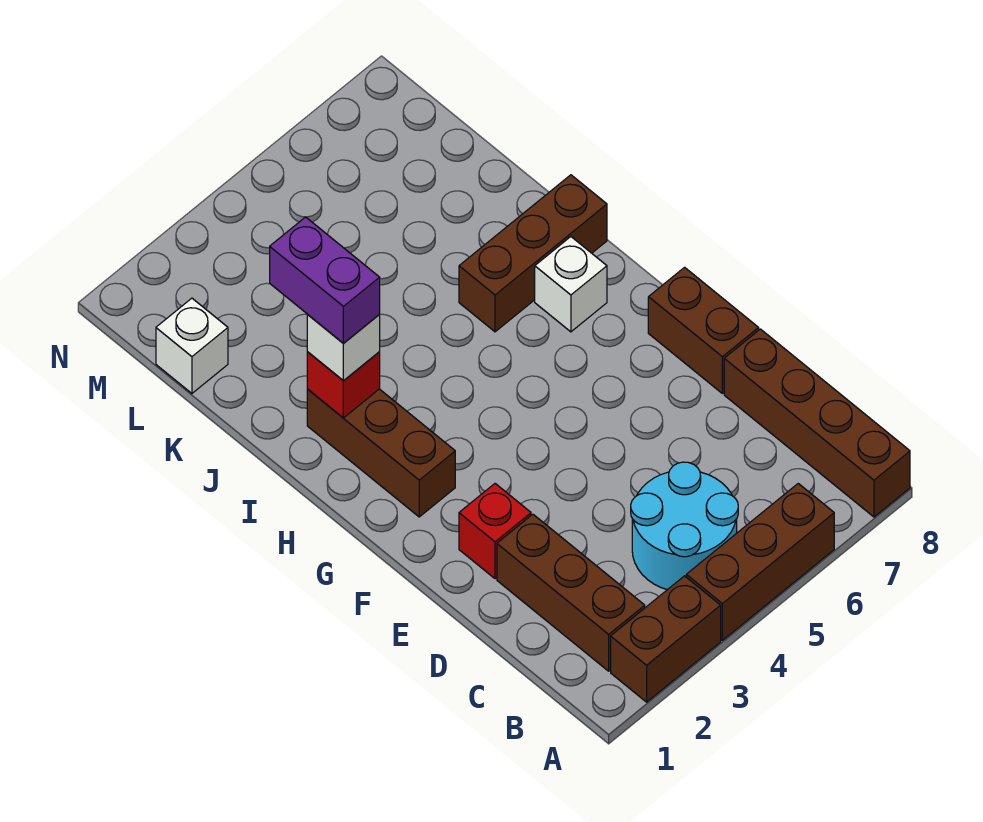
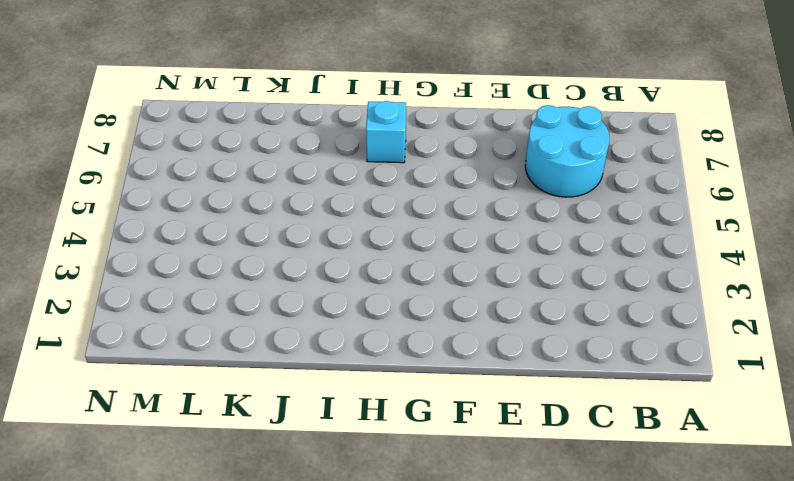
cyan round brick C6:D7 level 1 -> cyan round brick B4:C5 level 1
cyan brick H7 level 1 -> white brick H7 level 1
none -> brown brick A2:A3 level 1
none -> brown brick A4:A6 level 1
none -> brown brick A8:D8 level 1

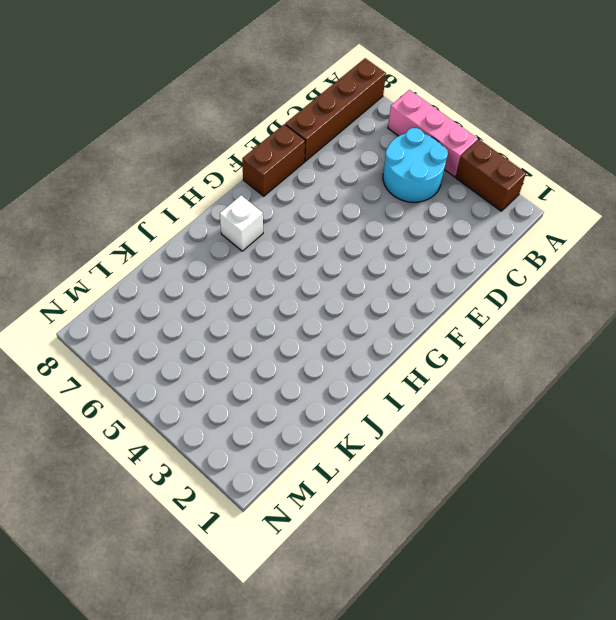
pink brick A4:A6 level 1 -> brown brick A4:A6 level 1
none -> brown brick B2:D2 level 1
none -> red brick E2 level 1
none -> brown brick G2:I2 level 1

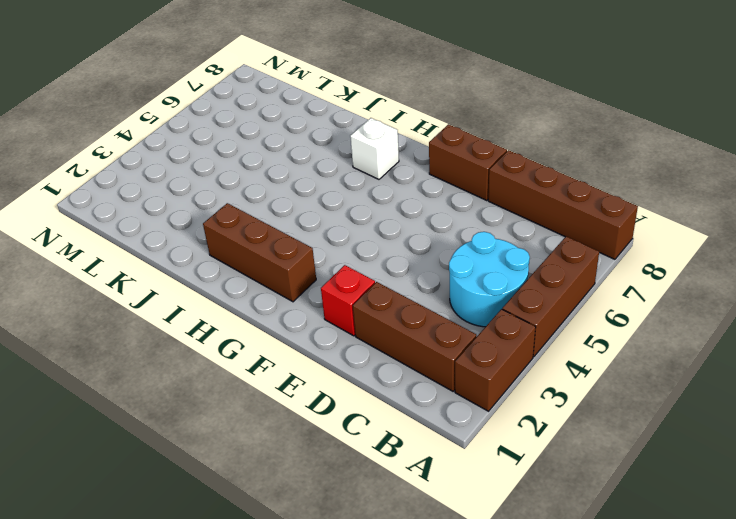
none -> brown brick I6:I8 level 1
none -> white brick L1 level 1
none -> red brick I2 level 2

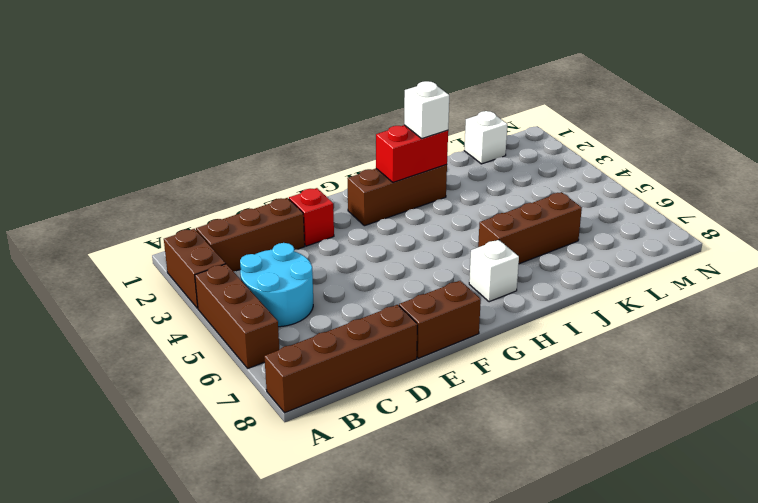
red brick H2:I2 level 2 -> red brick I2 level 2
brown brick I6:K6 level 1 -> brown brick I6:I8 level 1
none -> purple brick I2:J2 level 4

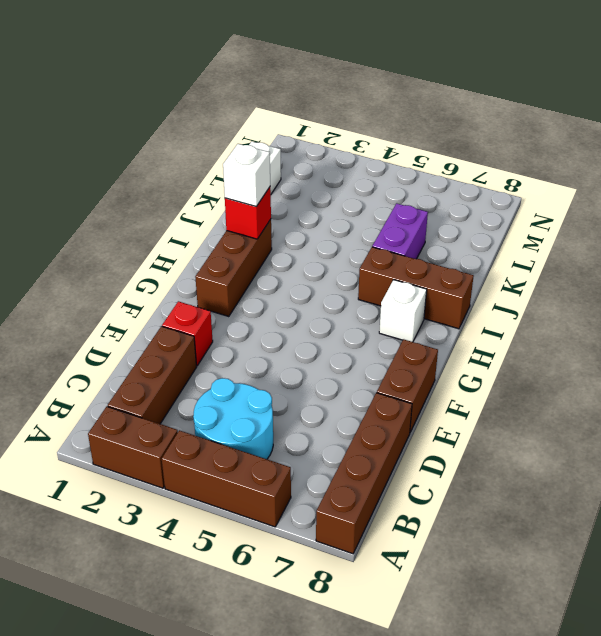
purple brick J6:K6 level 1 -> purple brick I2:J2 level 4

